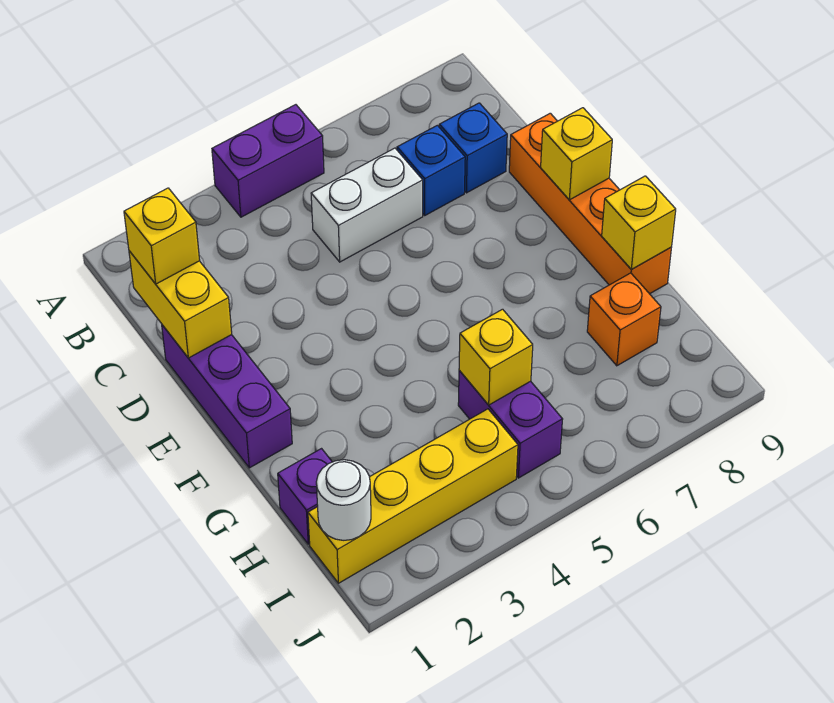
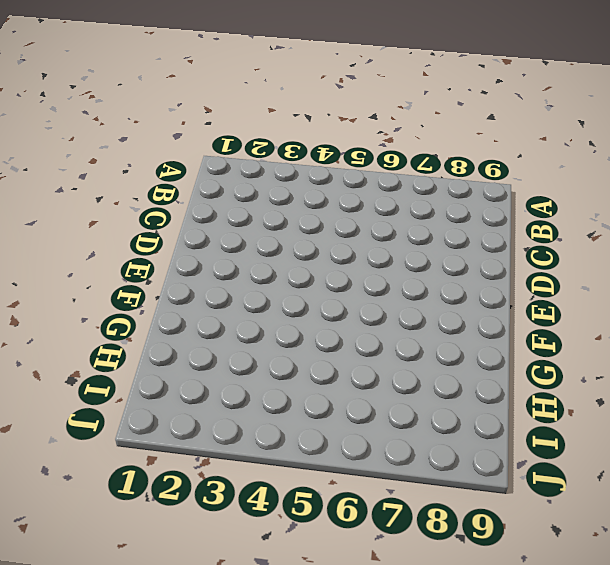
none -> purple brick A4:A5 level 1
none -> white brick C5:C6 level 1
none -> blue brick C7 level 1

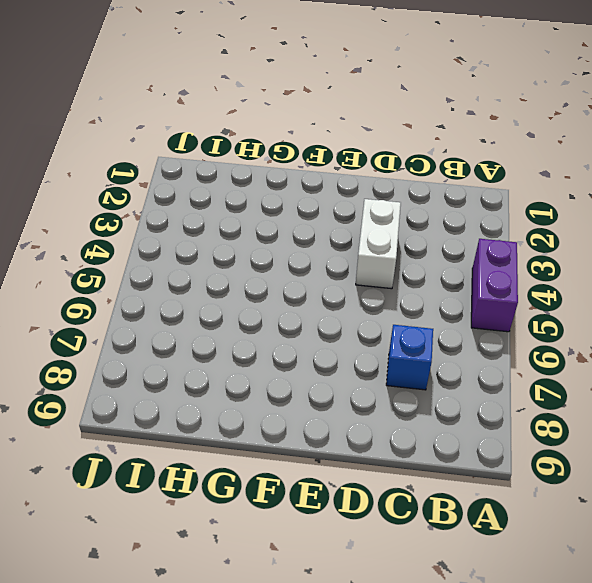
white brick D3:D4 level 1 -> white brick C5:C6 level 1
none -> blue brick C8 level 1
none -> purple brick D1:F1 level 1
none -> orange brick D9:G9 level 1

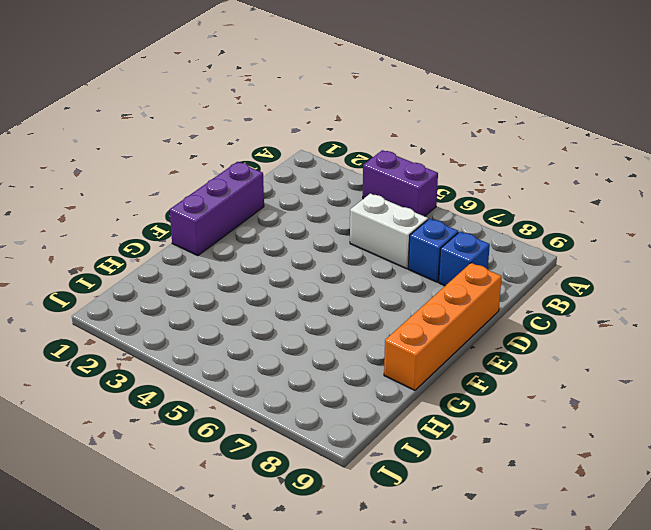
none -> purple brick H1 level 1
none -> purple brick H5:I5 level 1
none -> orange brick H8 level 1

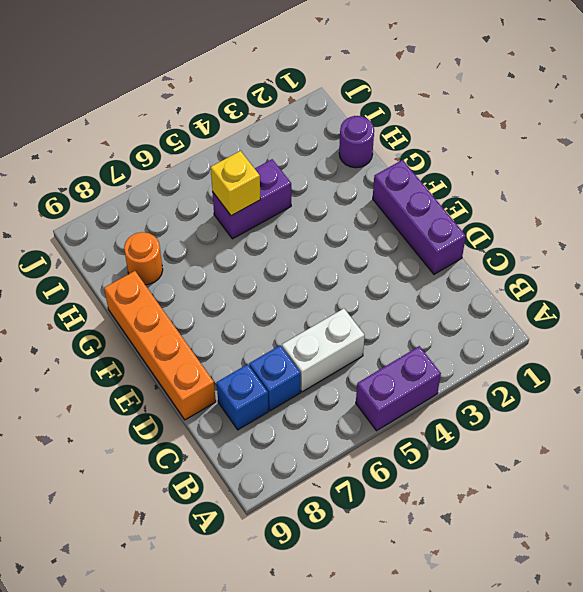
purple round brick H1 level 1 -> purple brick H1 level 1
purple brick H4:H5 level 1 -> purple brick H5:I5 level 1
orange round brick H8 level 1 -> orange brick H8 level 1
none -> yellow brick I1:I4 level 1
none -> yellow brick C1:D1 level 2
none -> yellow brick E9 level 2

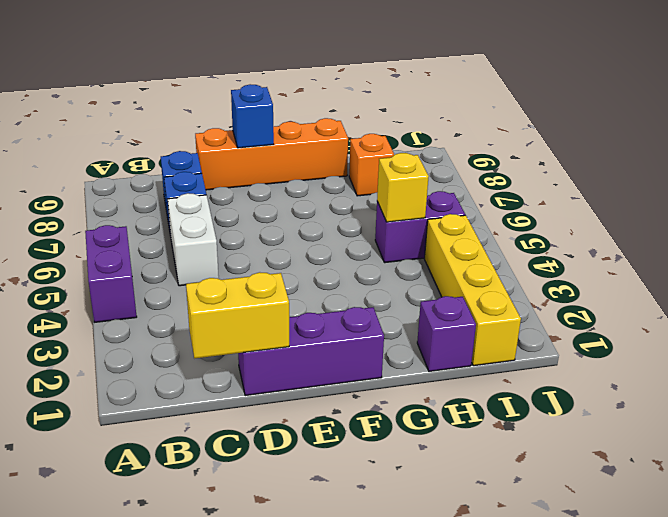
blue brick E9 level 2 -> yellow brick E9 level 2
none -> yellow brick G9 level 2
none -> white round brick I1 level 2
none -> yellow brick C1 level 3

